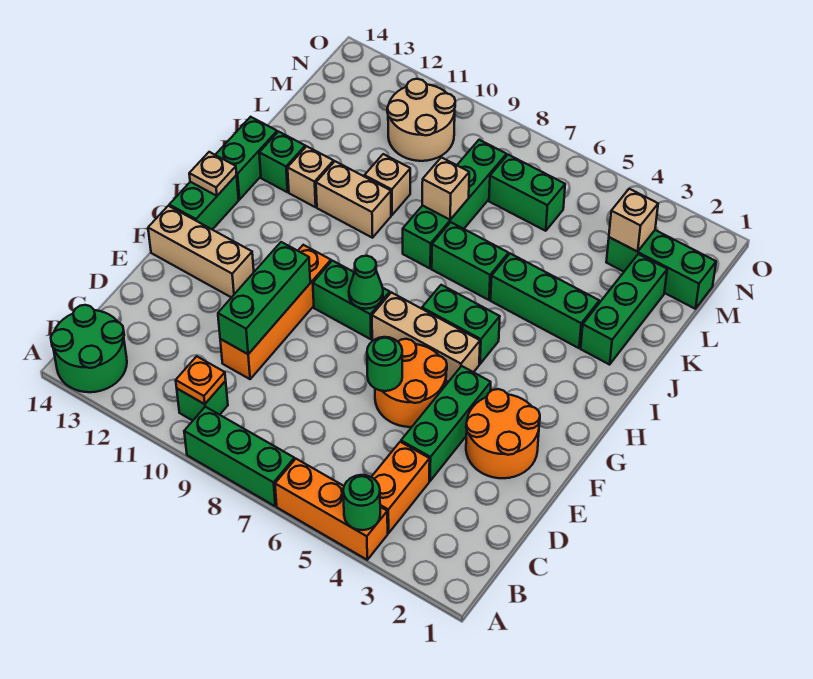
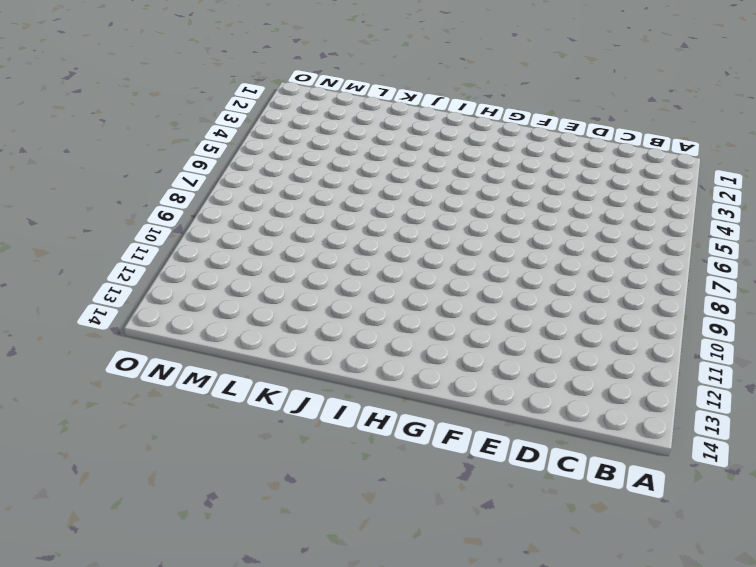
none -> orange brick A4:A6 level 1
none -> green brick A7:A9 level 1
none -> green round brick A13:B14 level 1
none -> orange brick B4:C4 level 1

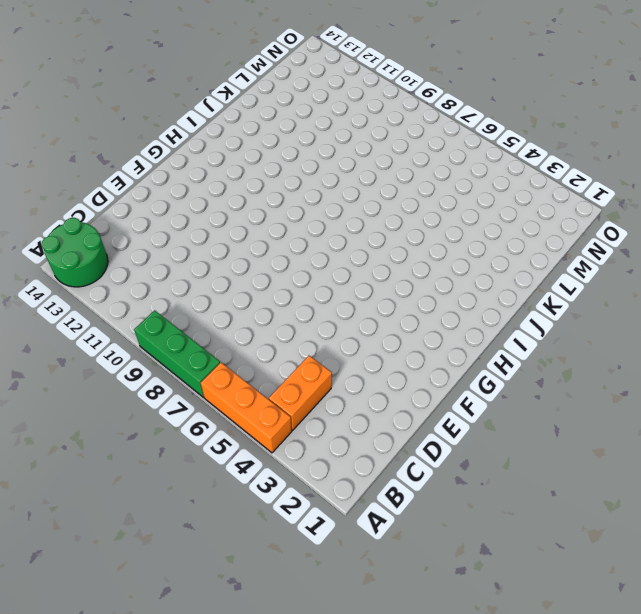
none -> green brick B10 level 1
none -> green brick D4:F4 level 1
none -> orange brick D10:G10 level 1
none -> orange round brick E2:F3 level 1

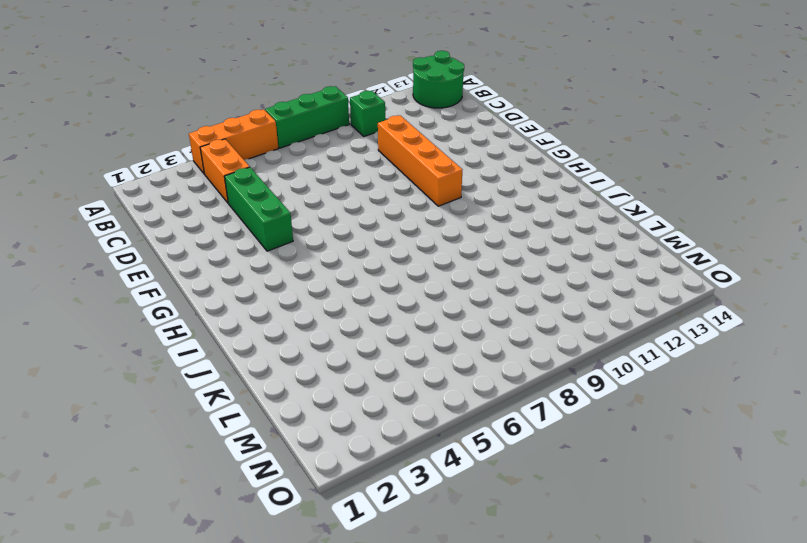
none -> orange round brick E2:F3 level 1
none -> orange round brick E5:F6 level 1
none -> tan brick F12:F14 level 1
none -> tan brick G5:G7 level 1

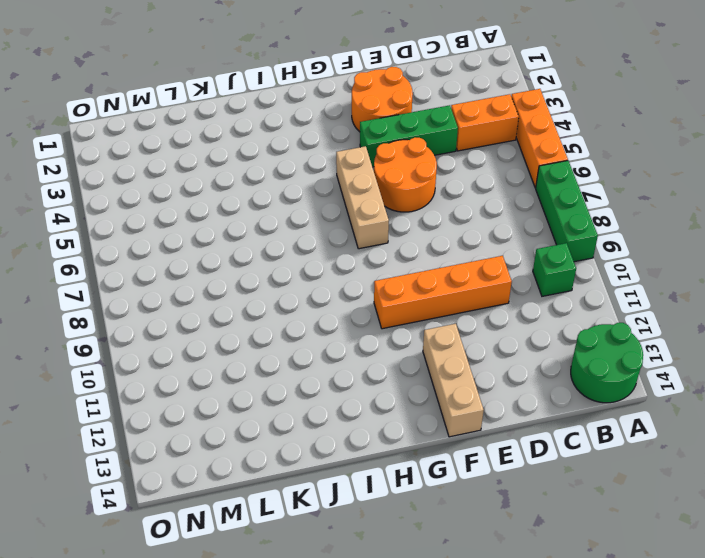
none -> green brick G8:G9 level 1
none -> green brick G14:H14 level 1
none -> green brick H5:H6 level 1
none -> green brick I14:J14 level 1

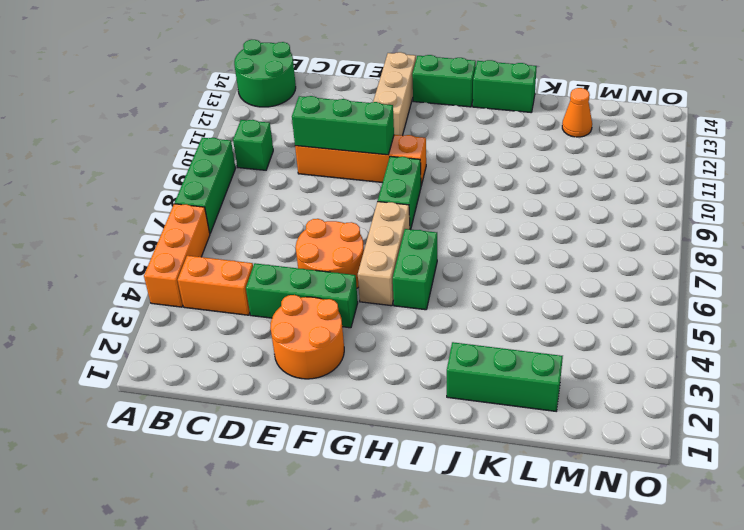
orange cone L13 level 1 -> none
none -> green brick J3:J5 level 1
none -> green brick J6:J7 level 1
none -> green brick J8:M8 level 1
none -> tan brick J10:J11 level 1

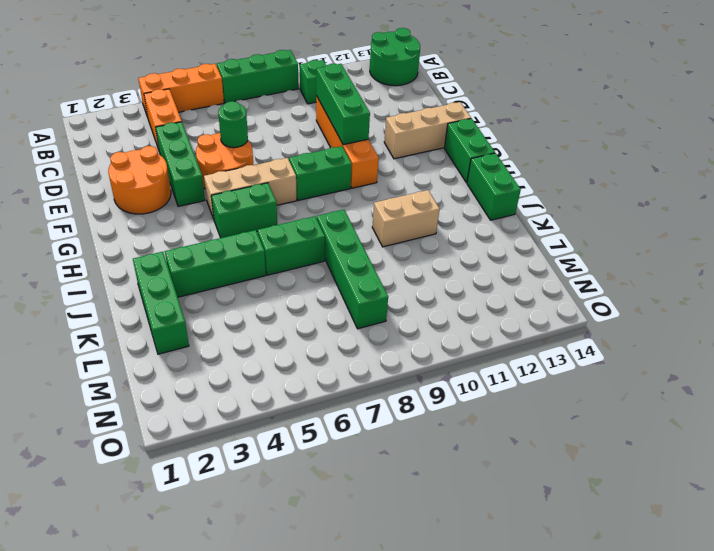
none -> tan brick J12 level 1
none -> green brick J13 level 1
none -> tan brick K10 level 1
none -> green brick M1:M3 level 1

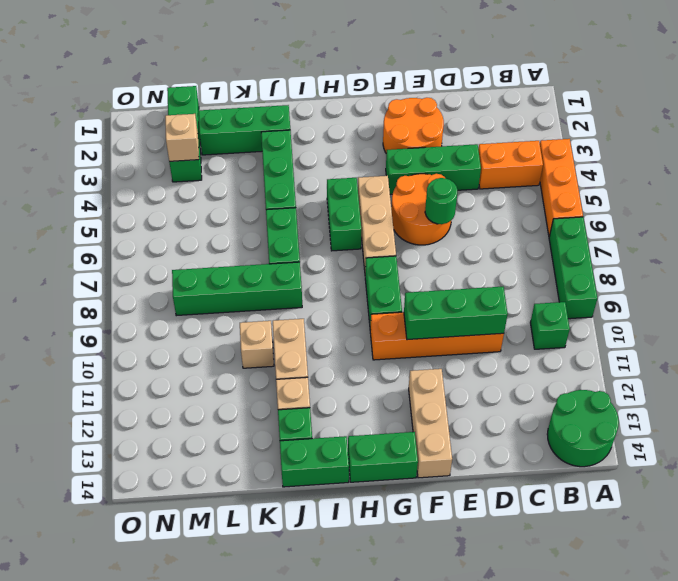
none -> green brick M6:M7 level 1
none -> tan round brick M10:N11 level 1
none -> green round brick A4 level 2
none -> orange plate B10 level 2

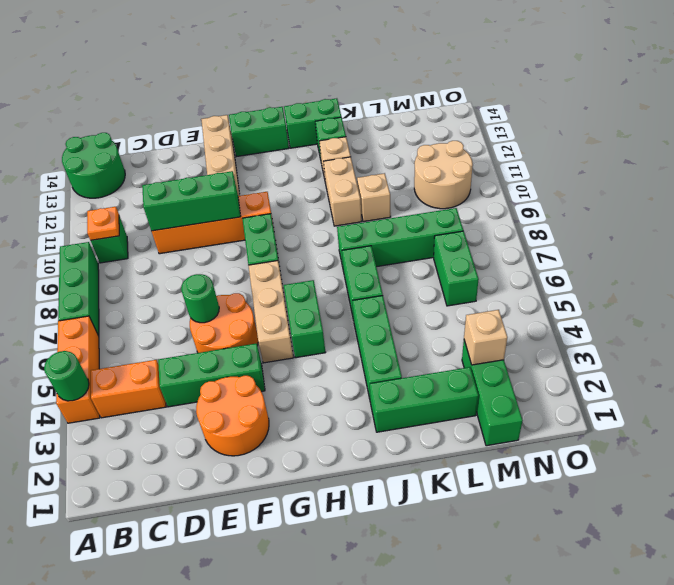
none -> green cone G8 level 2
none -> tan plate H14 level 2
none -> tan brick K8 level 2

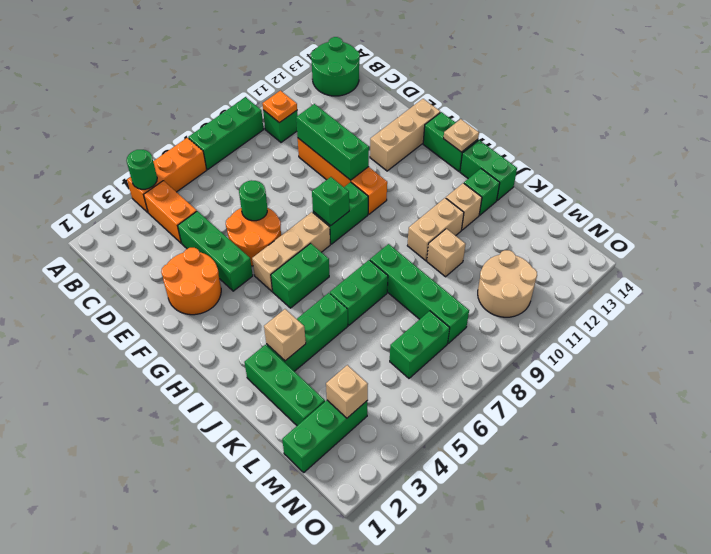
green brick G8 level 2 -> green cone G8 level 2
tan brick J3 level 2 -> tan brick K8 level 2

